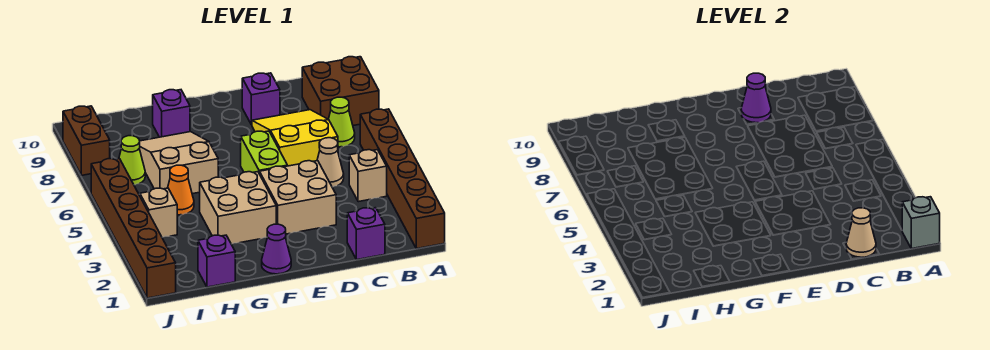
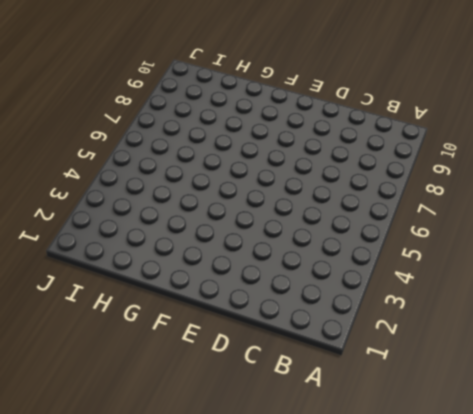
none -> brown brick A1:A6 level 1
none -> brown brick A8:B9 level 1
none -> tan brick B4 level 1

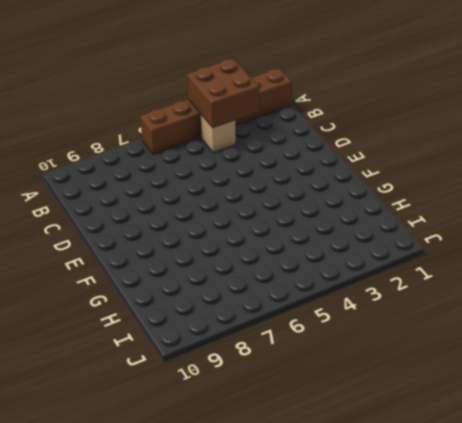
brown brick A3:B4 level 2 -> brown brick A8:B9 level 1
none -> lime cone B7 level 1
none -> purple brick C1 level 1
none -> tan cone C5 level 1

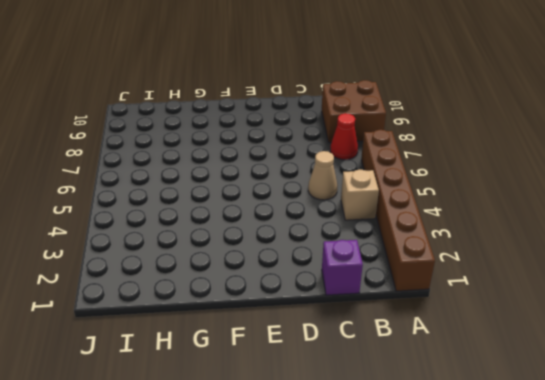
red cone B7 level 1 -> lime cone B7 level 1
none -> yellow slope C6:D8 level 1 top 6
none -> tan brick D3:E4 level 1
none -> purple brick D9 level 1

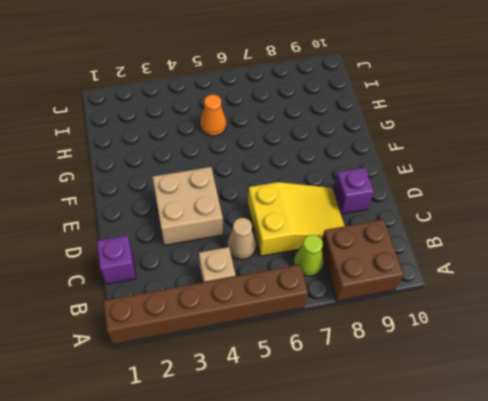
none -> lime brick E5:E6 level 1
none -> purple cone F1 level 1
none -> tan brick F3:G4 level 1

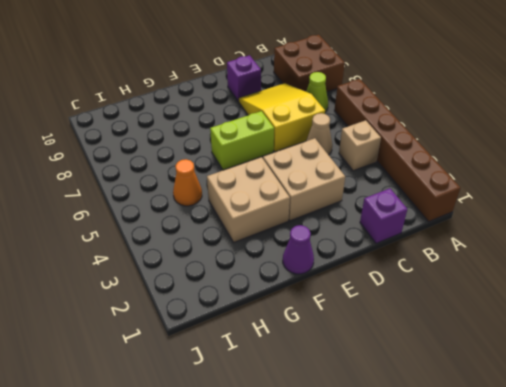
lime brick E6:F6 level 1 -> lime brick E5:E6 level 1
none -> tan slope G6:H8 level 1 top 6
none -> purple brick G9 level 1
none -> purple brick H1 level 1

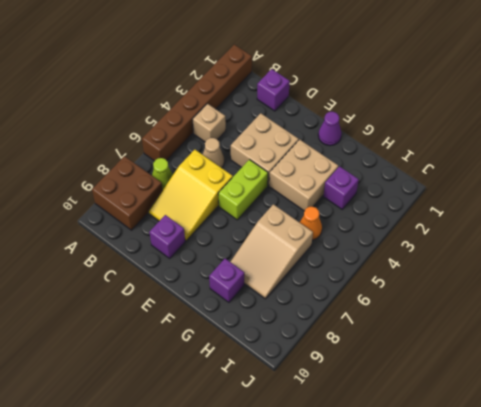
purple brick H3 level 1 -> purple brick H1 level 1
none -> tan brick I4 level 1
none -> lime cone I7 level 1
none -> brown brick J1:J6 level 1

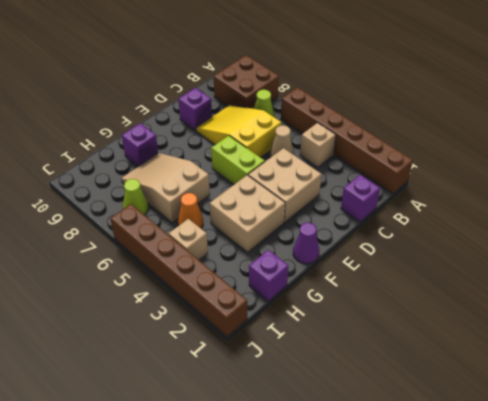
none -> brown brick J8:J9 level 1
none -> grey brick A1 level 2
none -> tan cone C1 level 2

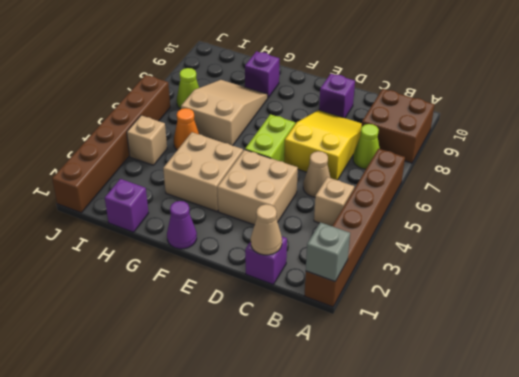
none -> brown brick J8:J9 level 1
none -> purple cone D9 level 2

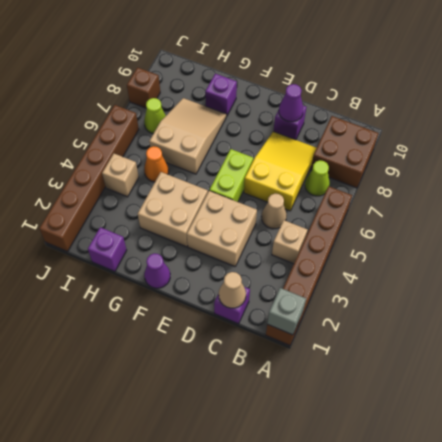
brown brick J8 level 1 -> brown brick J8:J9 level 1

